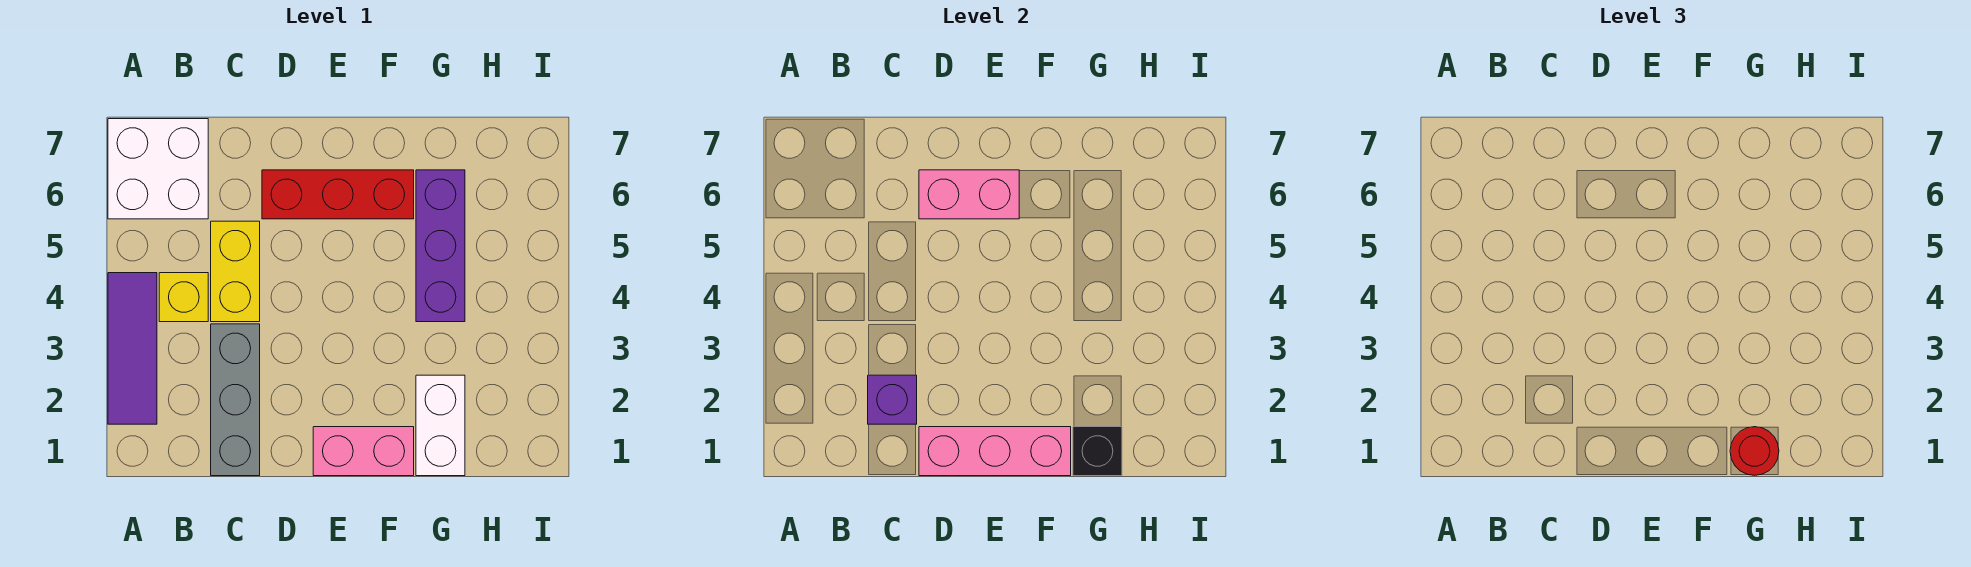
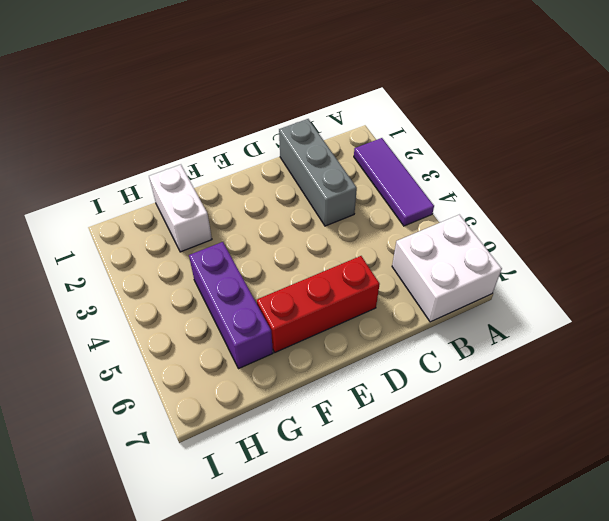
none -> yellow brick B4 level 1
none -> yellow brick C4:C5 level 1
none -> pink brick E1:F1 level 1

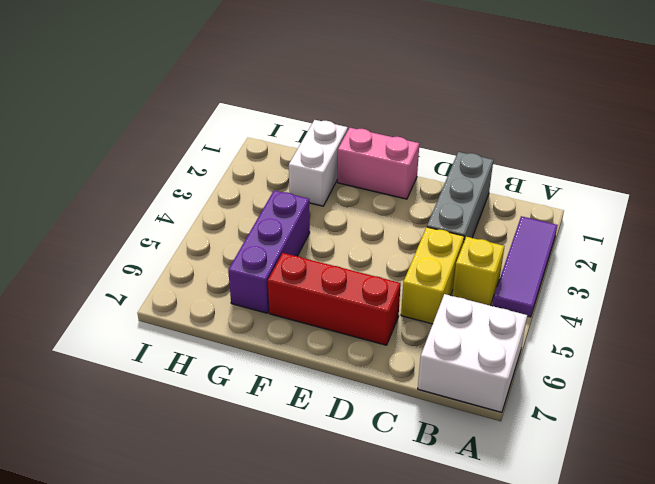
none -> purple brick C2 level 2
none -> pink brick D1:F1 level 2
none -> pink brick D6:E6 level 2

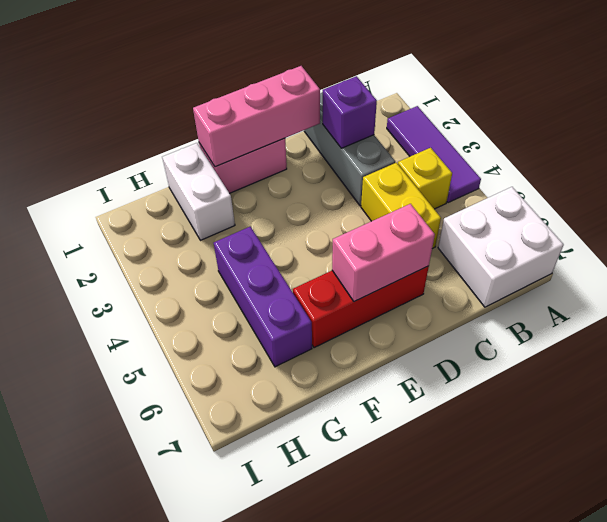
none -> black brick G1 level 2
none -> red round brick G1 level 3

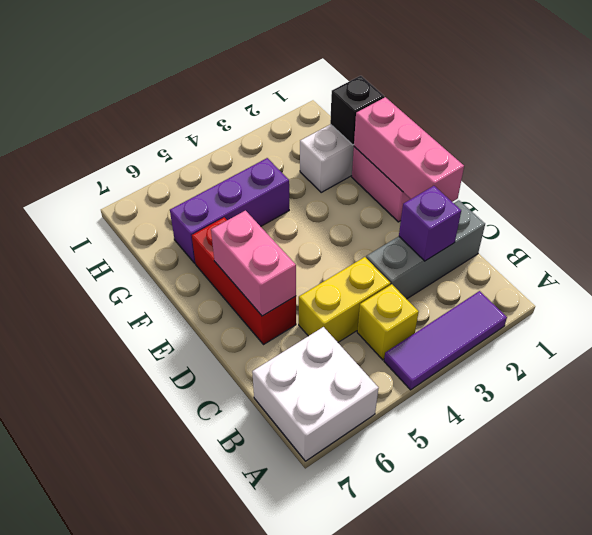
none -> red round brick G1 level 3

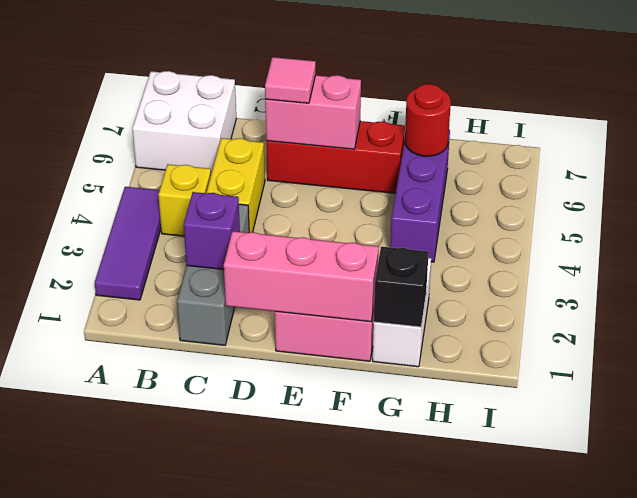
pink tile D6 level 3 -> none
red round brick G6 level 2 -> red round brick G1 level 3

